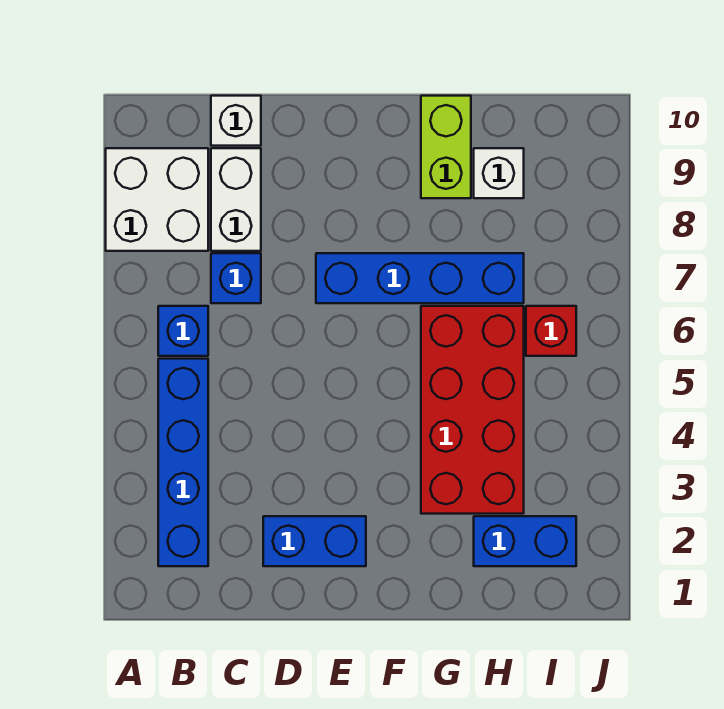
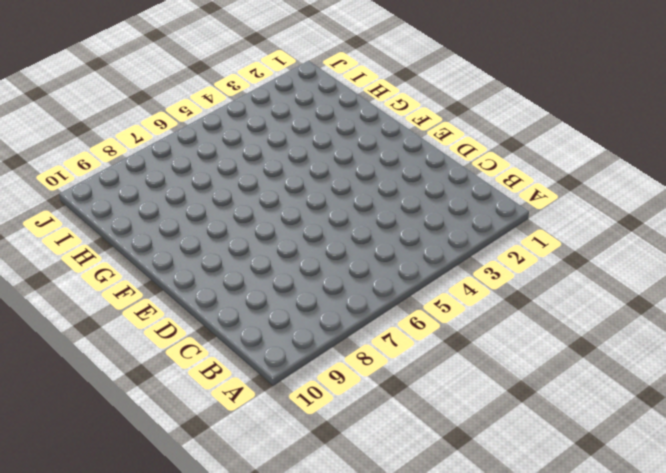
none -> white brick A8:B9 level 1
none -> blue brick B2:B5 level 1
none -> blue brick B6 level 1

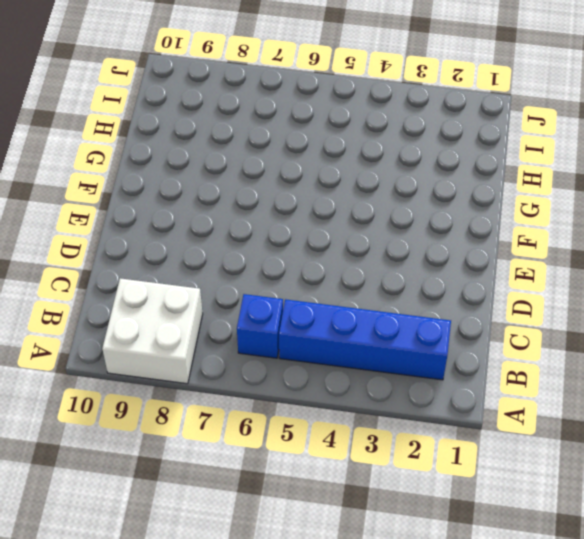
none -> blue brick C7 level 1
none -> white brick C8:C9 level 1
none -> white brick C10 level 1

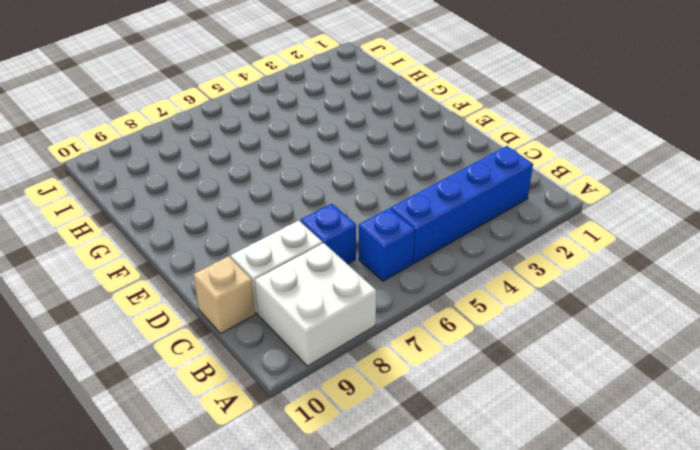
tan brick C10 level 1 -> white brick C10 level 1
none -> blue brick D2:E2 level 1
none -> blue brick E7:H7 level 1
none -> red brick G3:H6 level 1

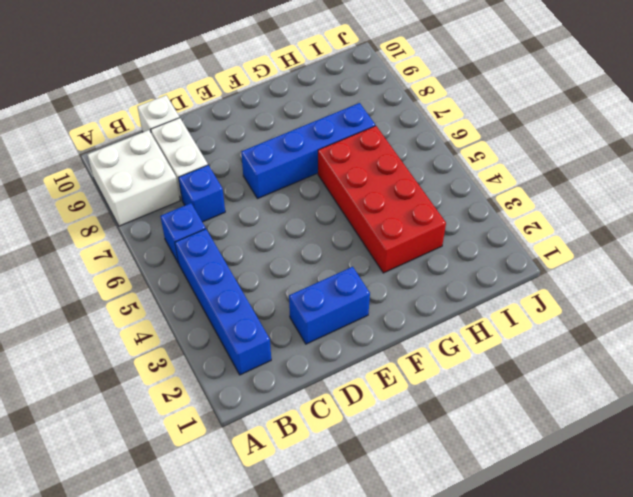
none -> lime brick G9:G10 level 1
none -> blue brick H2:I2 level 1
none -> white brick H9 level 1

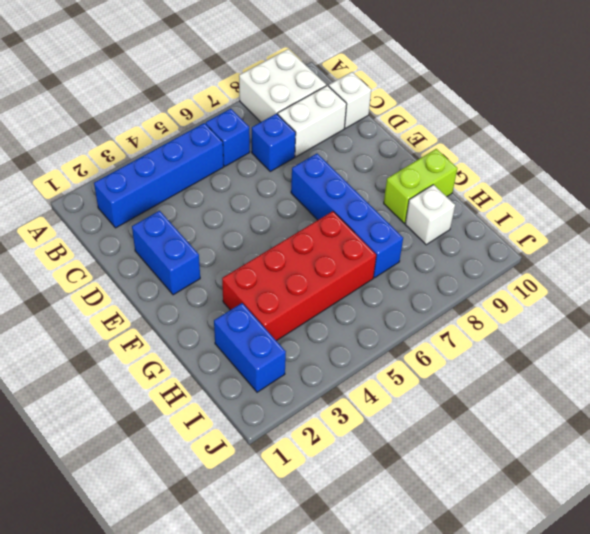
none -> red brick I6 level 1

